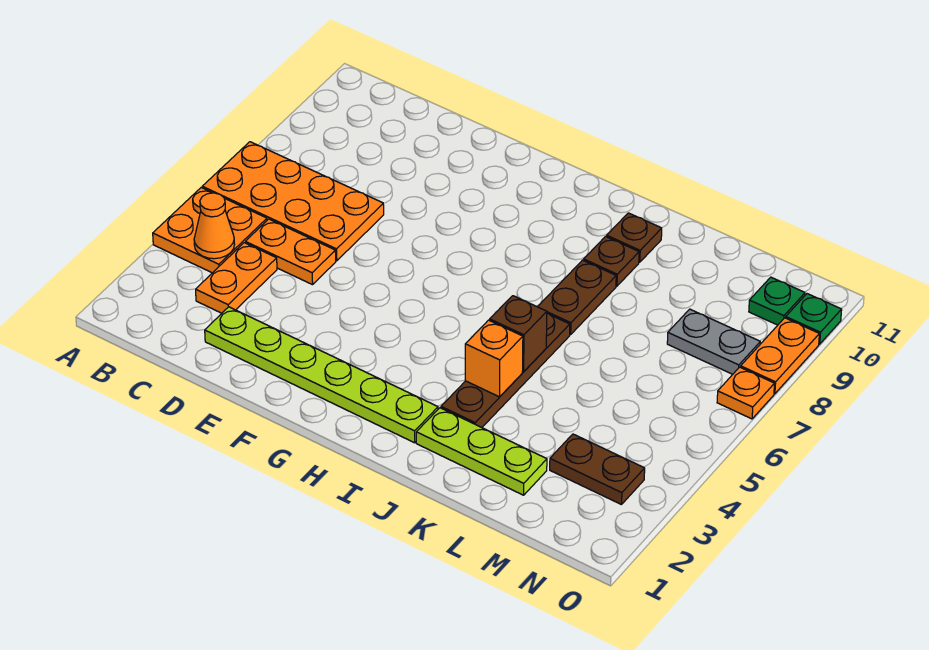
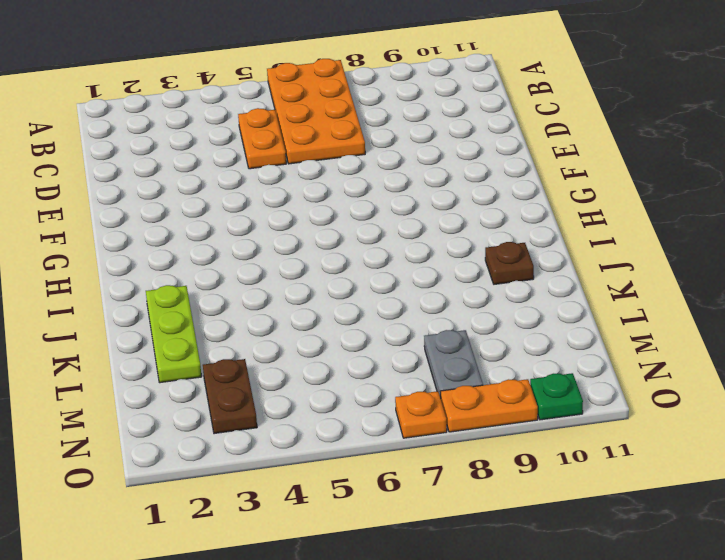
none -> orange plate A4:B5 level 1
none -> orange plate C3:C4 level 1
none -> lime plate D2:I2 level 1

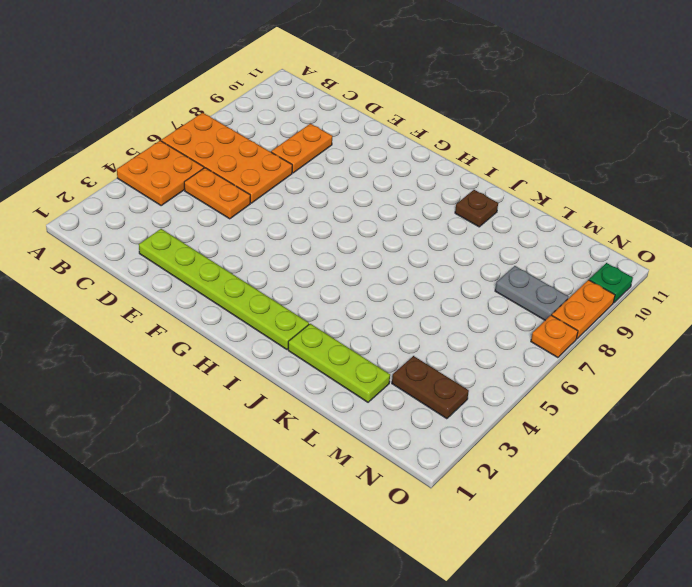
orange plate D8:D9 level 1 -> orange plate C3:C4 level 1
none -> brown plate J3:J6 level 1
none -> brown plate J7:J8 level 1
none -> brown plate J9 level 1

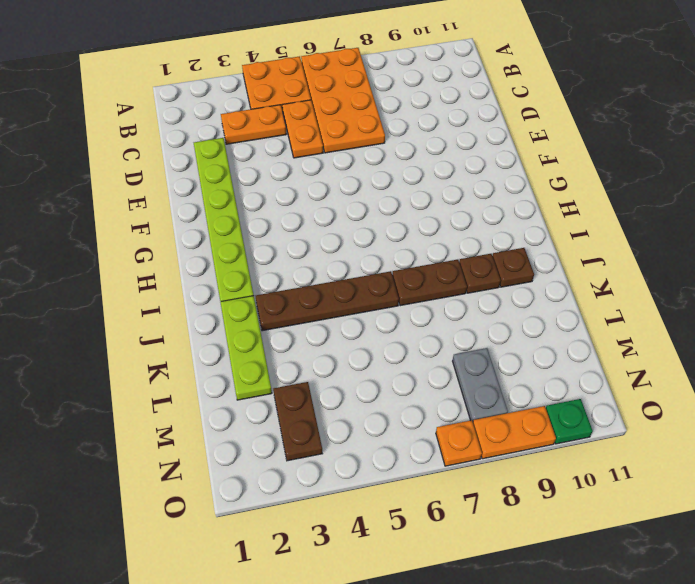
none -> green plate N10 level 1
none -> orange cone B4 level 2
none -> orange brick J4 level 2

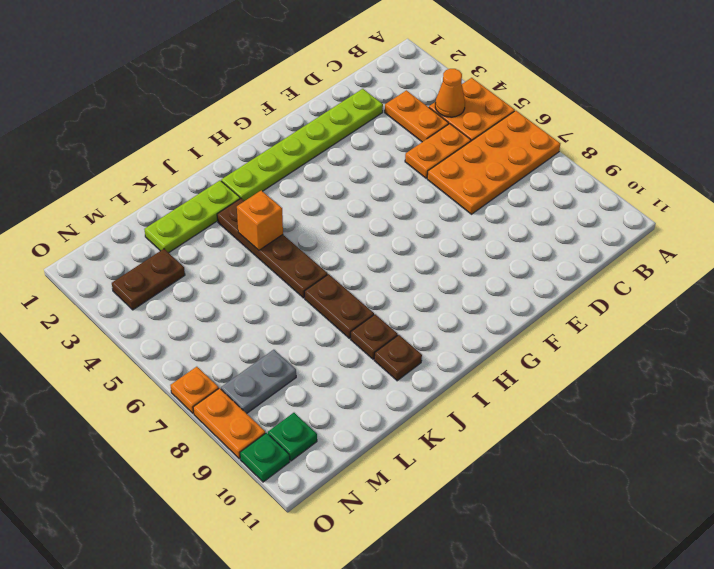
none -> brown brick J5 level 2

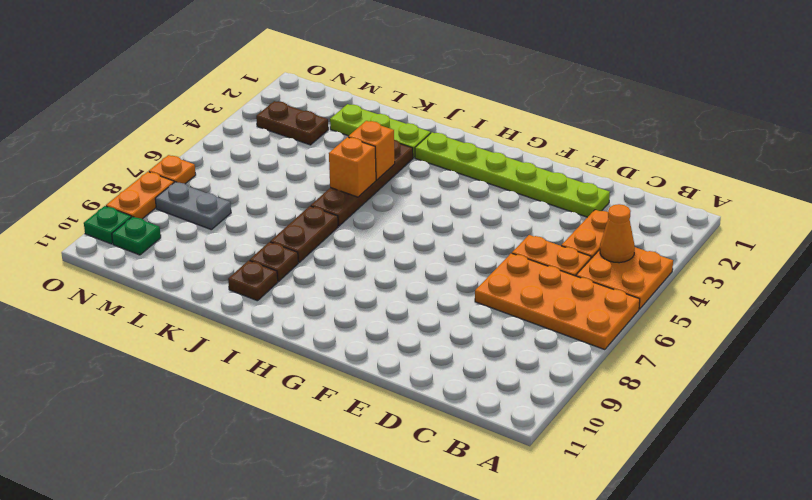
orange brick J5 level 2 -> brown brick J5 level 2

